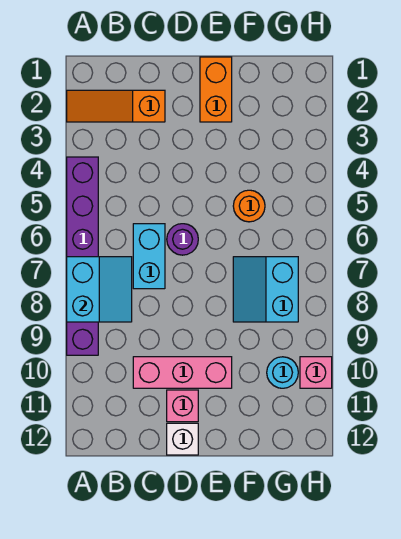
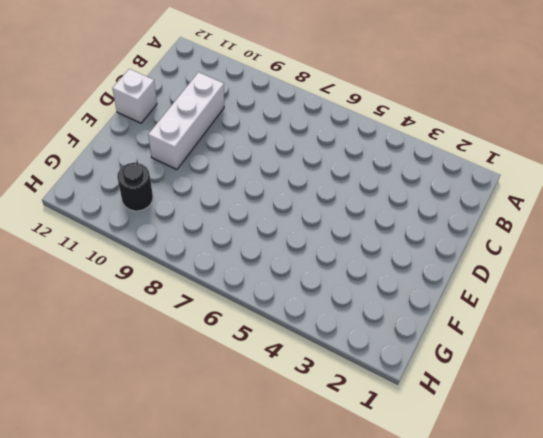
white brick C10:E10 level 1 -> pink brick C10:E10 level 1
black round brick G10 level 1 -> cyan round brick G10 level 1
none -> orange slope A2:C2 level 1 top C
none -> purple brick A4:A9 level 1
none -> cyan brick C6:C7 level 1

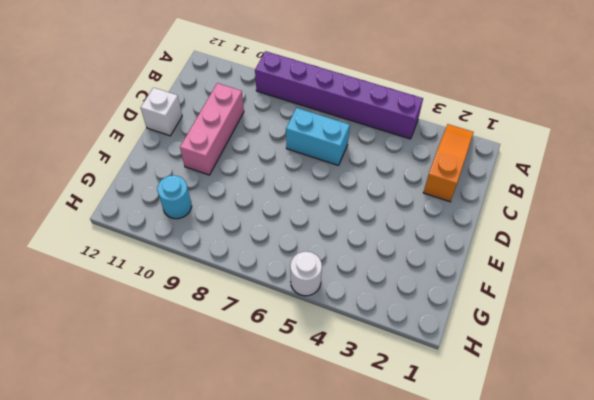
white round brick H5 level 1 -> none
none -> purple round brick D6 level 1
none -> pink brick D11 level 1
none -> orange brick E1:E2 level 1

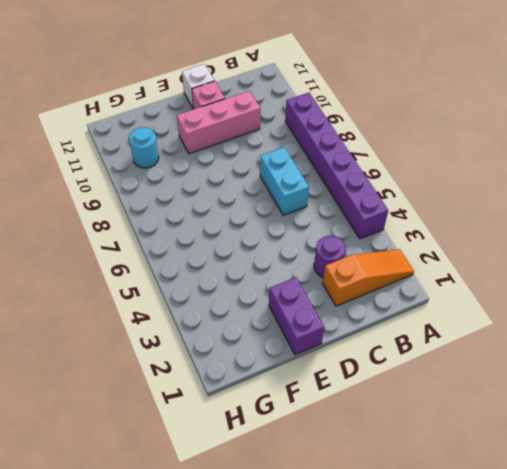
purple round brick C3 level 1 -> purple round brick D6 level 1
purple brick E1:E2 level 1 -> orange brick E1:E2 level 1
none -> orange round brick F5 level 1
none -> cyan slope F7:G8 level 1 top G
none -> pink brick H10 level 1

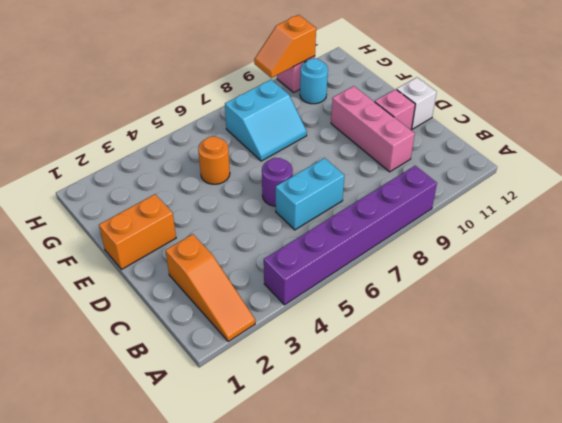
orange slope H9:H10 level 2 top 10 -> none
none -> cyan slope A7:B8 level 2 top A

